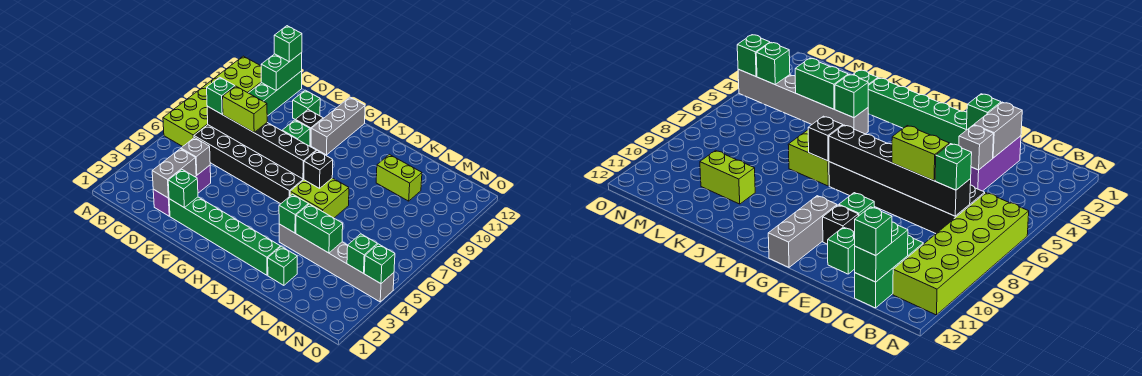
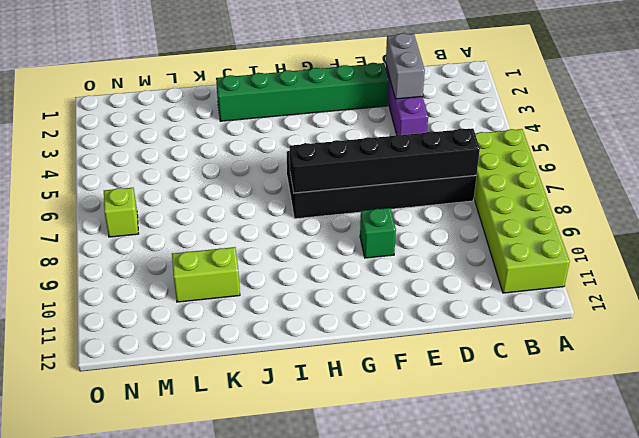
lime brick N7 level 1 -> none
none -> green brick C10:C12 level 1
none -> green brick E11 level 1
none -> black brick F10 level 1

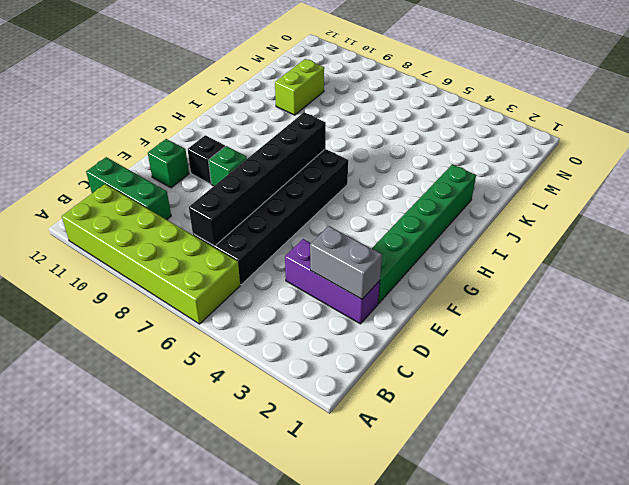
none -> grey brick G10:G12 level 1
none -> lime brick I6:J7 level 1
none -> grey brick J4:O4 level 1

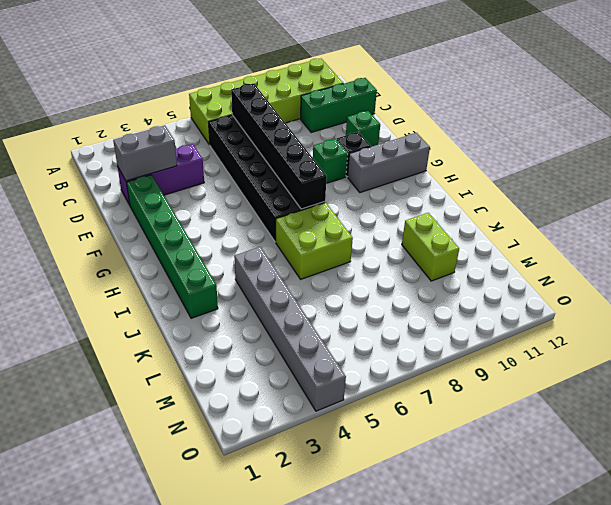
none -> green brick K2 level 1
none -> green brick C11:C12 level 2
none -> grey brick D4 level 2

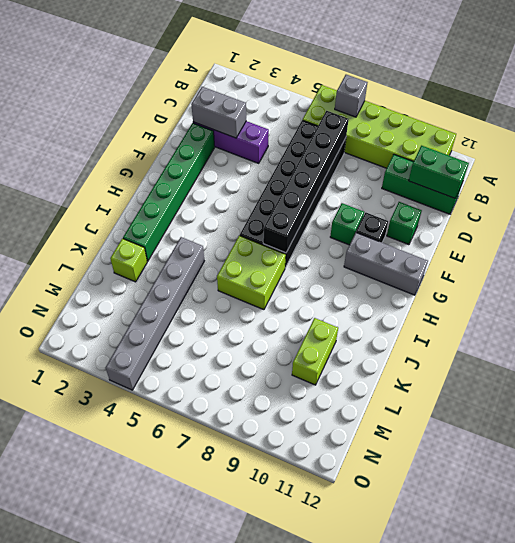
grey brick A7 level 2 -> grey brick D4 level 2
lime brick K2 level 1 -> green brick K2 level 1
none -> green brick E2 level 2
none -> black brick I7 level 2
none -> green brick J4 level 2

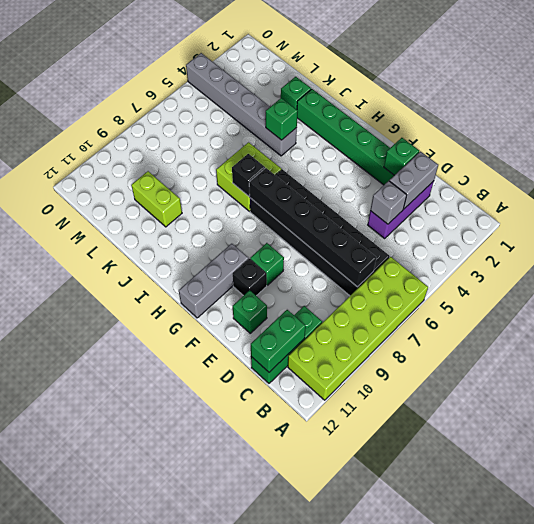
none -> green brick K4:L4 level 2
none -> green brick N4 level 2
none -> green brick O4 level 2

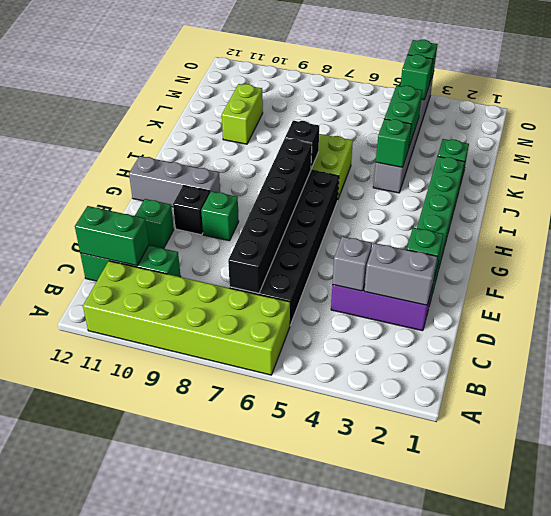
none -> green brick C7 level 3
none -> green brick C12 level 3
none -> lime brick D7:E7 level 3

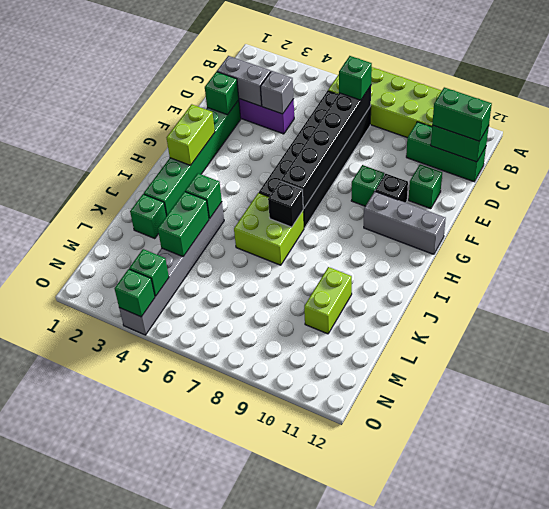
green brick C11:C12 level 3 -> green brick C12 level 3
lime brick G2:H2 level 2 -> lime brick D7:E7 level 3

